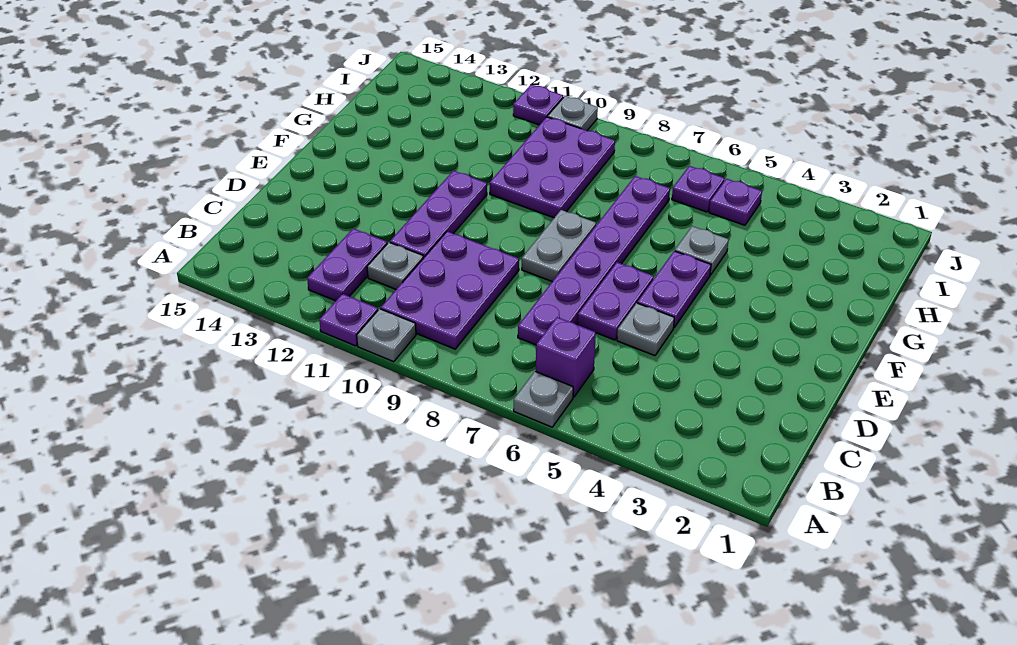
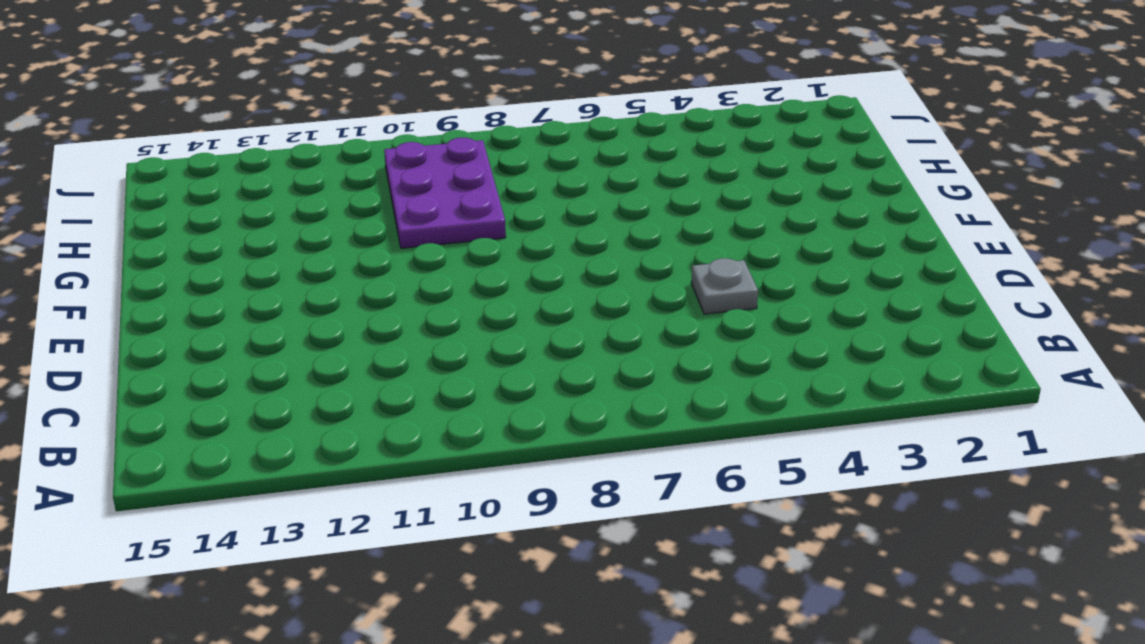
none -> grey plate A6 level 1
none -> grey plate A10 level 1
none -> purple plate A11 level 1

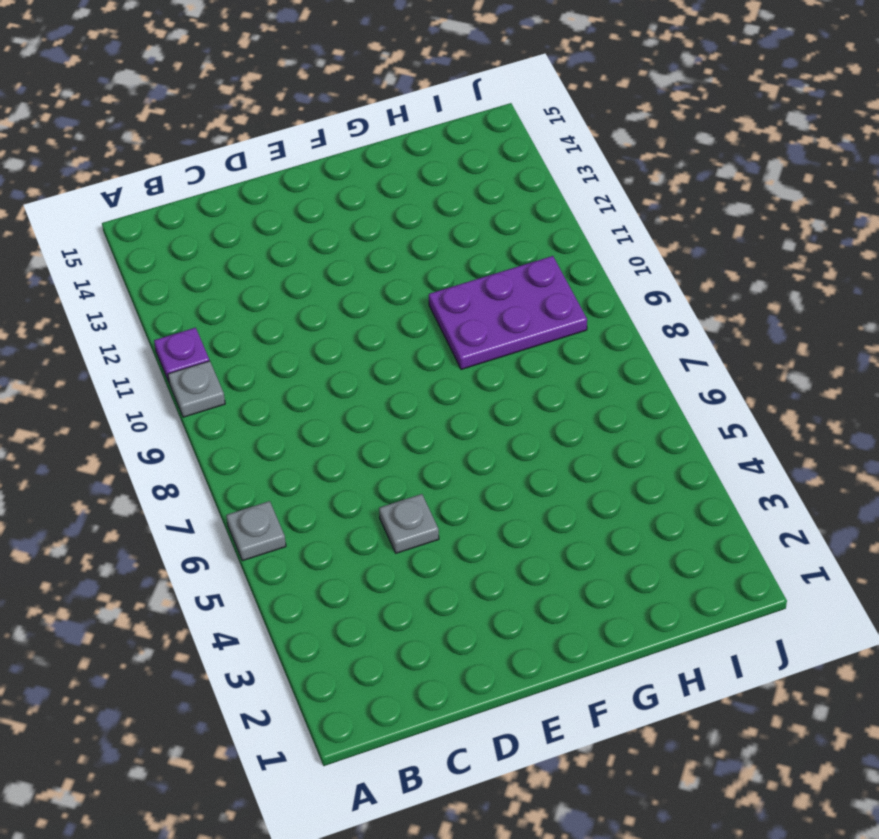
none -> purple brick B6 level 1
none -> purple plate B9:D10 level 1
none -> purple plate B12:C12 level 1

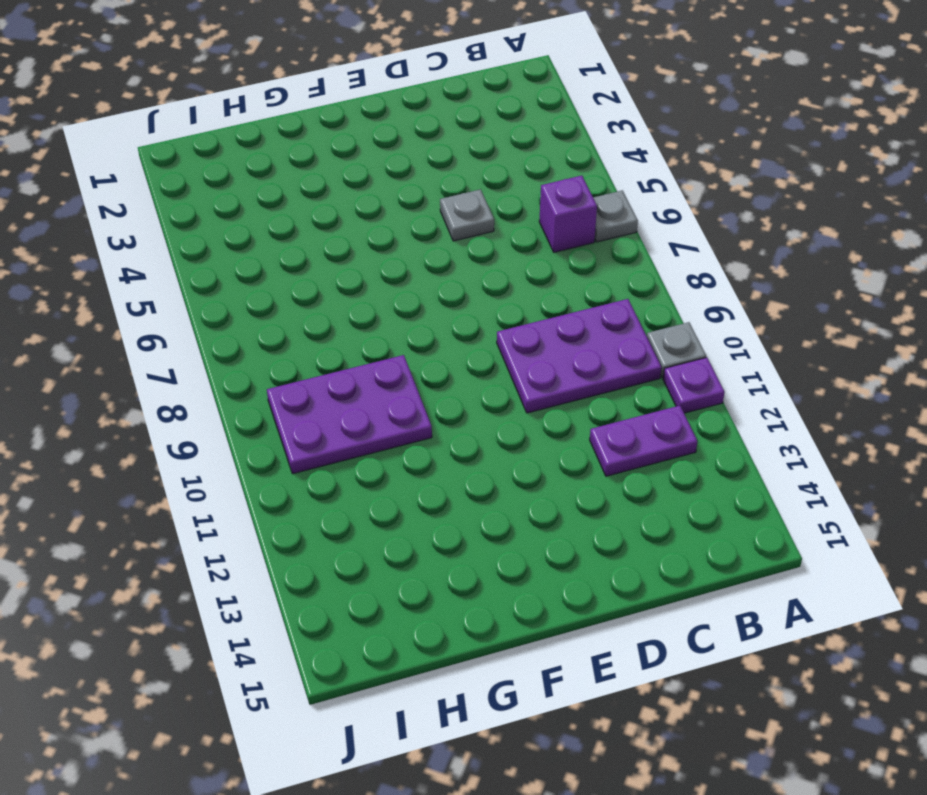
none -> purple plate C7:H7 level 1
none -> grey plate C11 level 1
none -> purple plate D6:E6 level 1

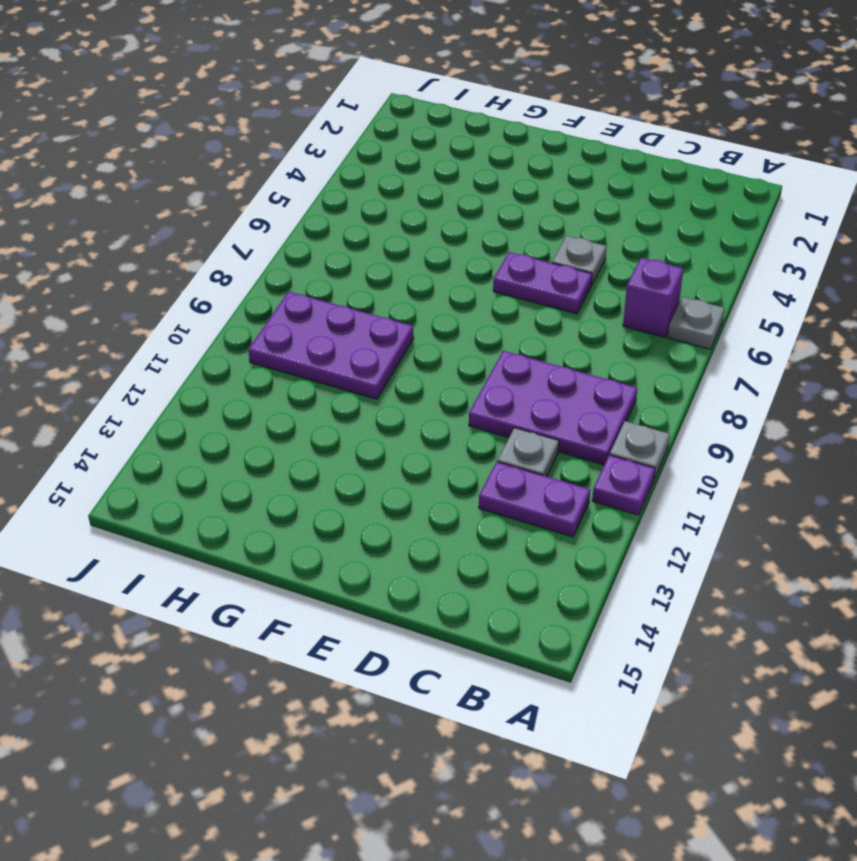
none -> purple plate C7:H7 level 1
none -> purple plate D11:F11 level 1
none -> purple plate E5:F5 level 1

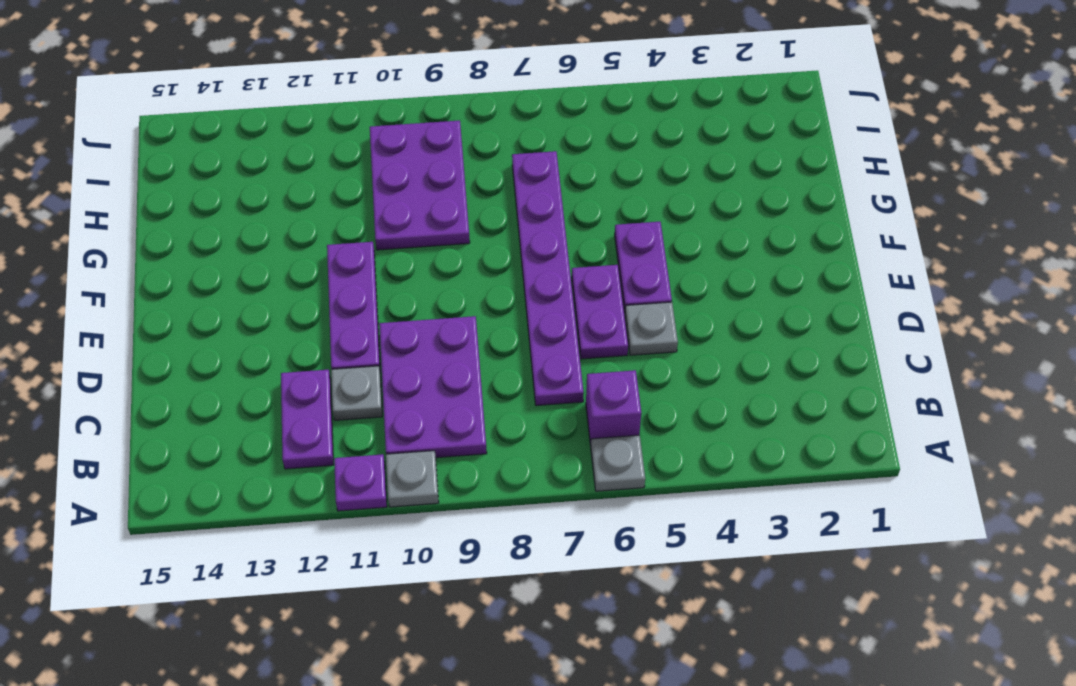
none -> grey plate E8:F8 level 1
none -> grey plate G5 level 1
none -> purple plate I5 level 1

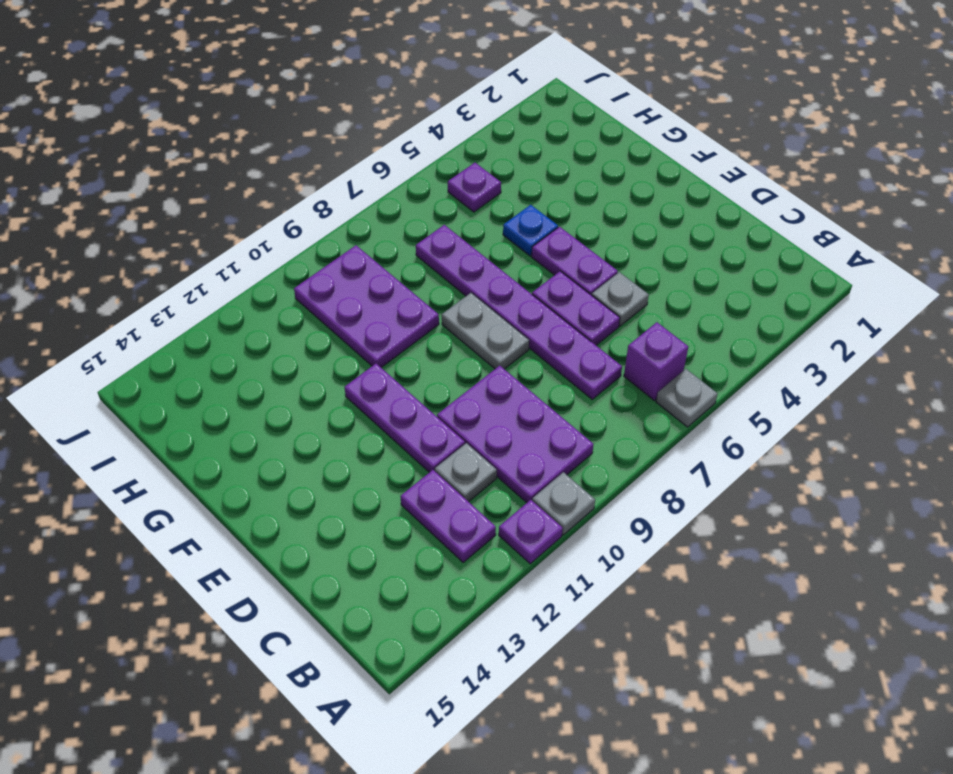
blue plate G5 level 1 -> grey plate G5 level 1
none -> purple plate I6 level 1
none -> grey plate J10 level 1
none -> purple plate J11 level 1

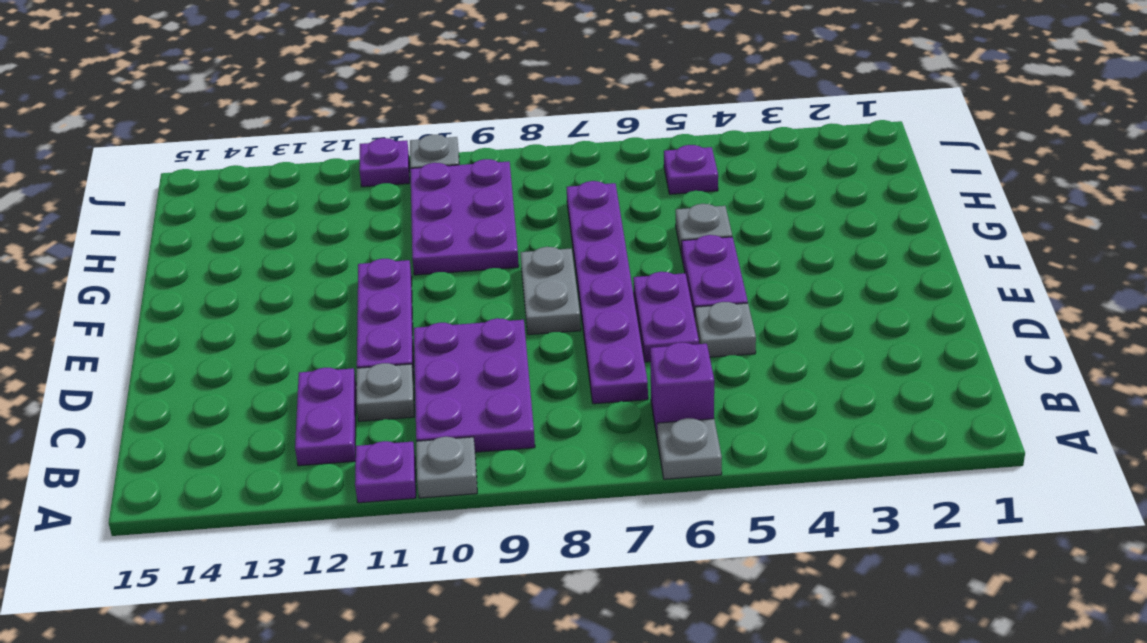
none -> purple plate I6 level 1

